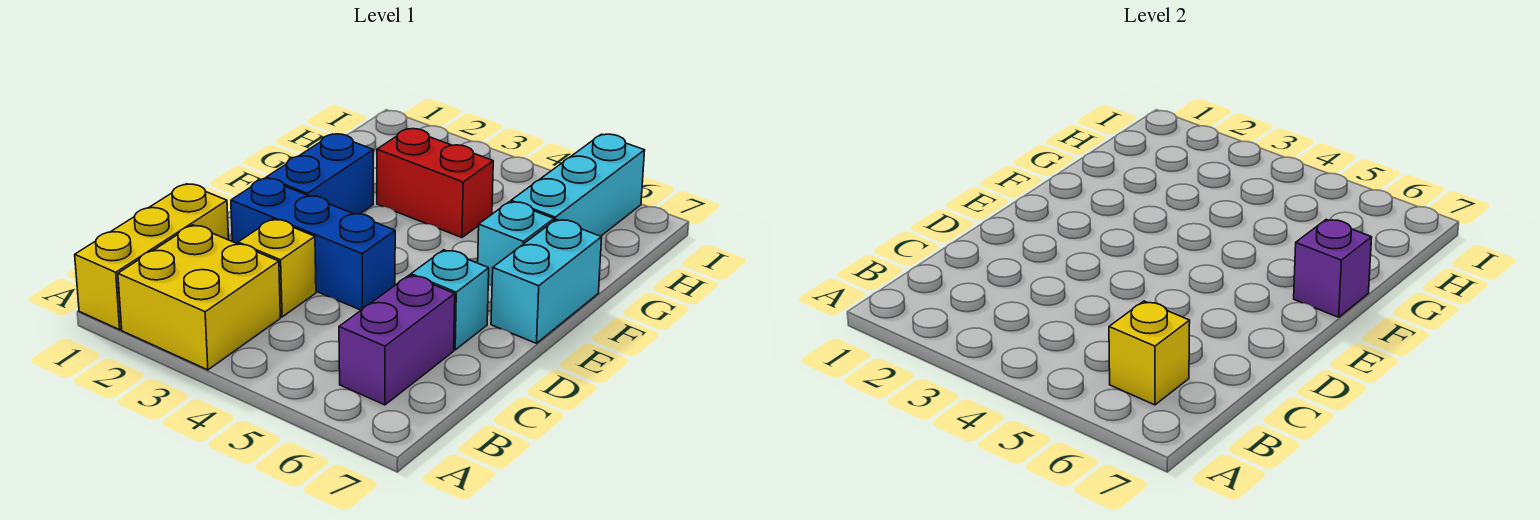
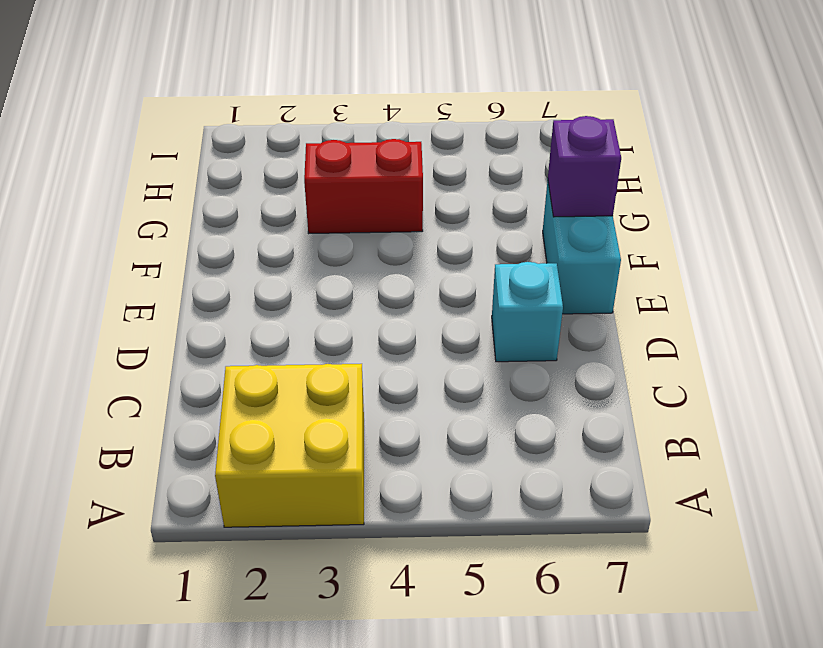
none -> yellow brick A1:C1 level 1
none -> purple brick B6:C6 level 1
none -> yellow brick C3 level 1

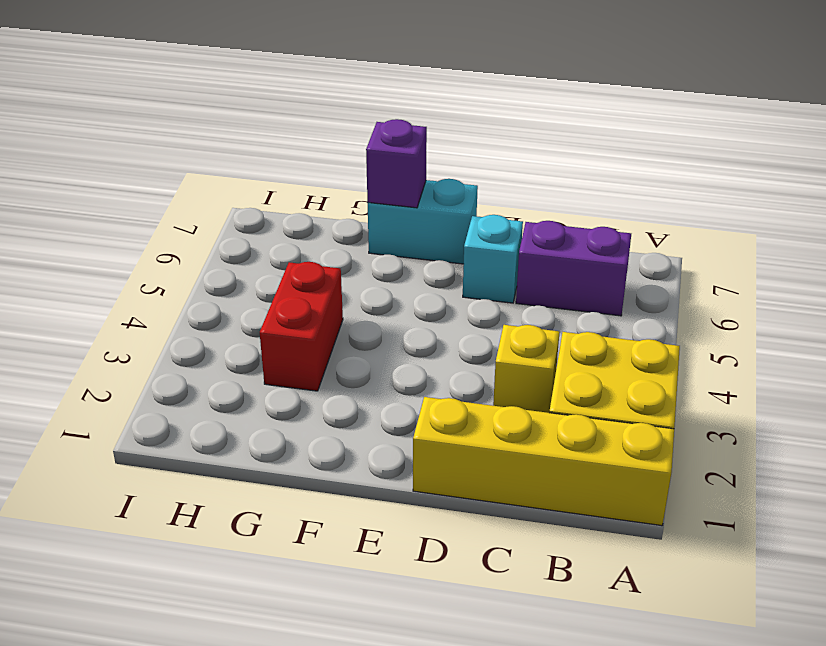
yellow brick A1:D1 level 1 -> yellow brick A1:C1 level 1
none -> blue brick D2:D4 level 1
none -> blue brick E2:F2 level 1
none -> cyan brick F6 level 1

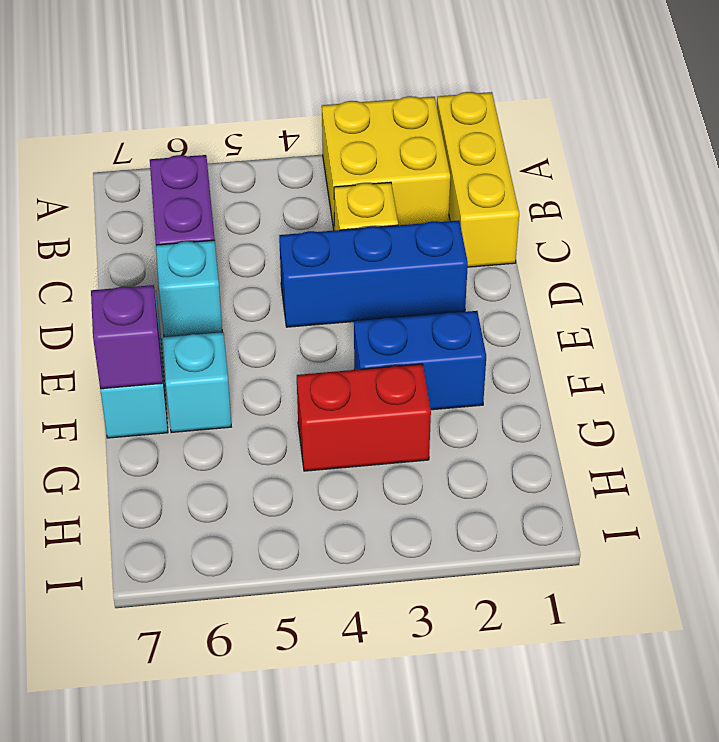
blue brick F2:F3 level 1 -> blue brick E2:F2 level 1
none -> cyan brick G6:I6 level 1
none -> yellow brick B6 level 2

